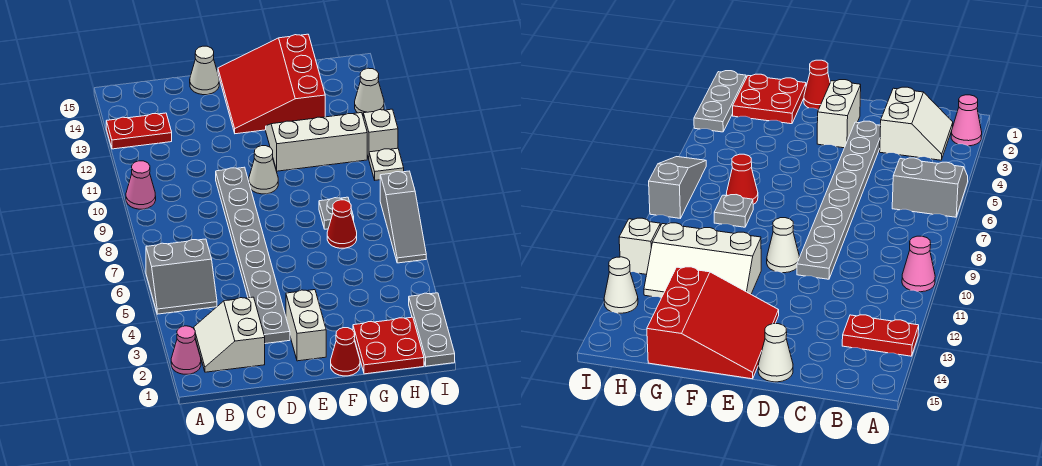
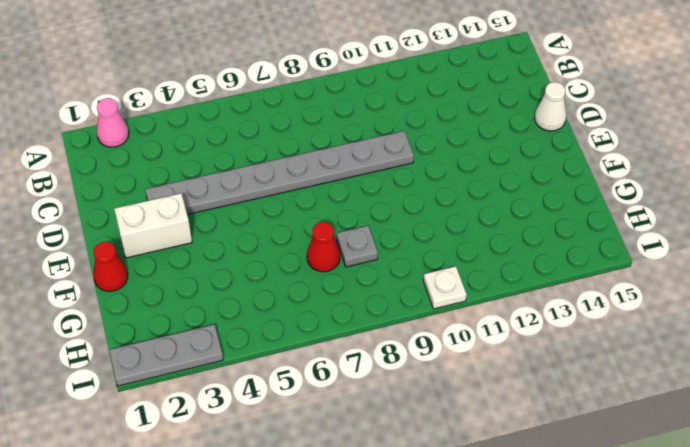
none -> grey slope A5:B6 level 1 top 6
none -> pink cone A10 level 1
none -> red plate A13:B13 level 1

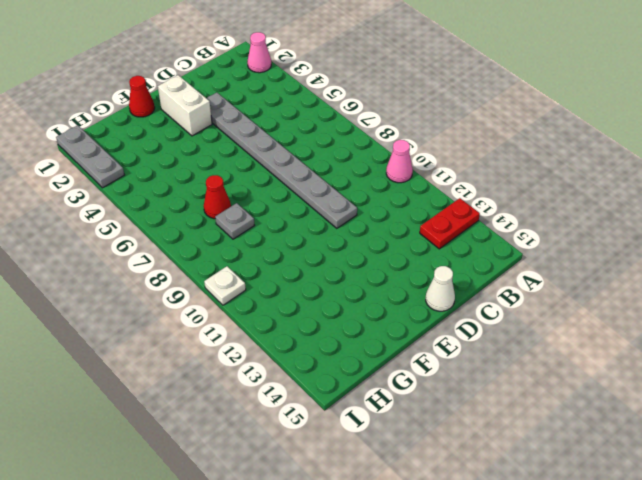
none -> grey slope A5:B6 level 1 top 6
none -> white slope B2:C3 level 1 top C
none -> white cone E10 level 1

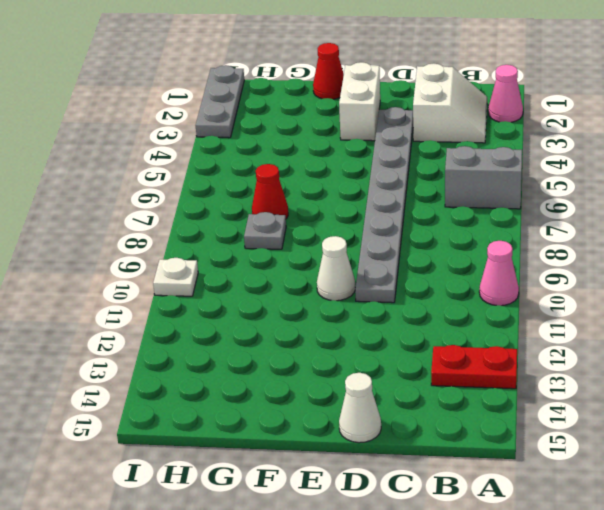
none -> red slope E13:G15 level 1 top G
none -> white slope F11:H12 level 1 top 11
none -> red plate G1:H2 level 1

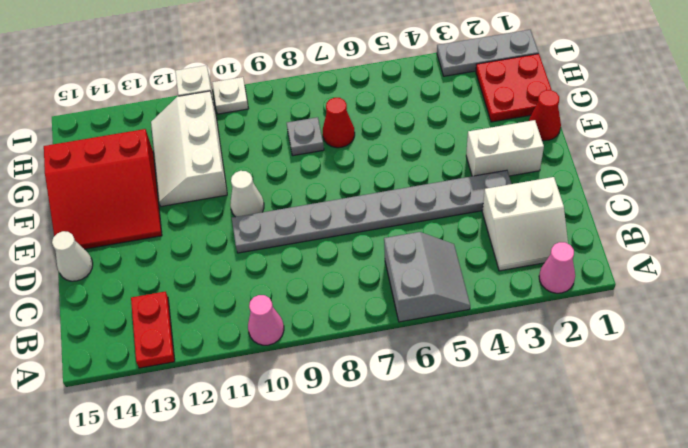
none -> grey slope I6:I8 level 1 top 8
none -> white cone I13 level 1

